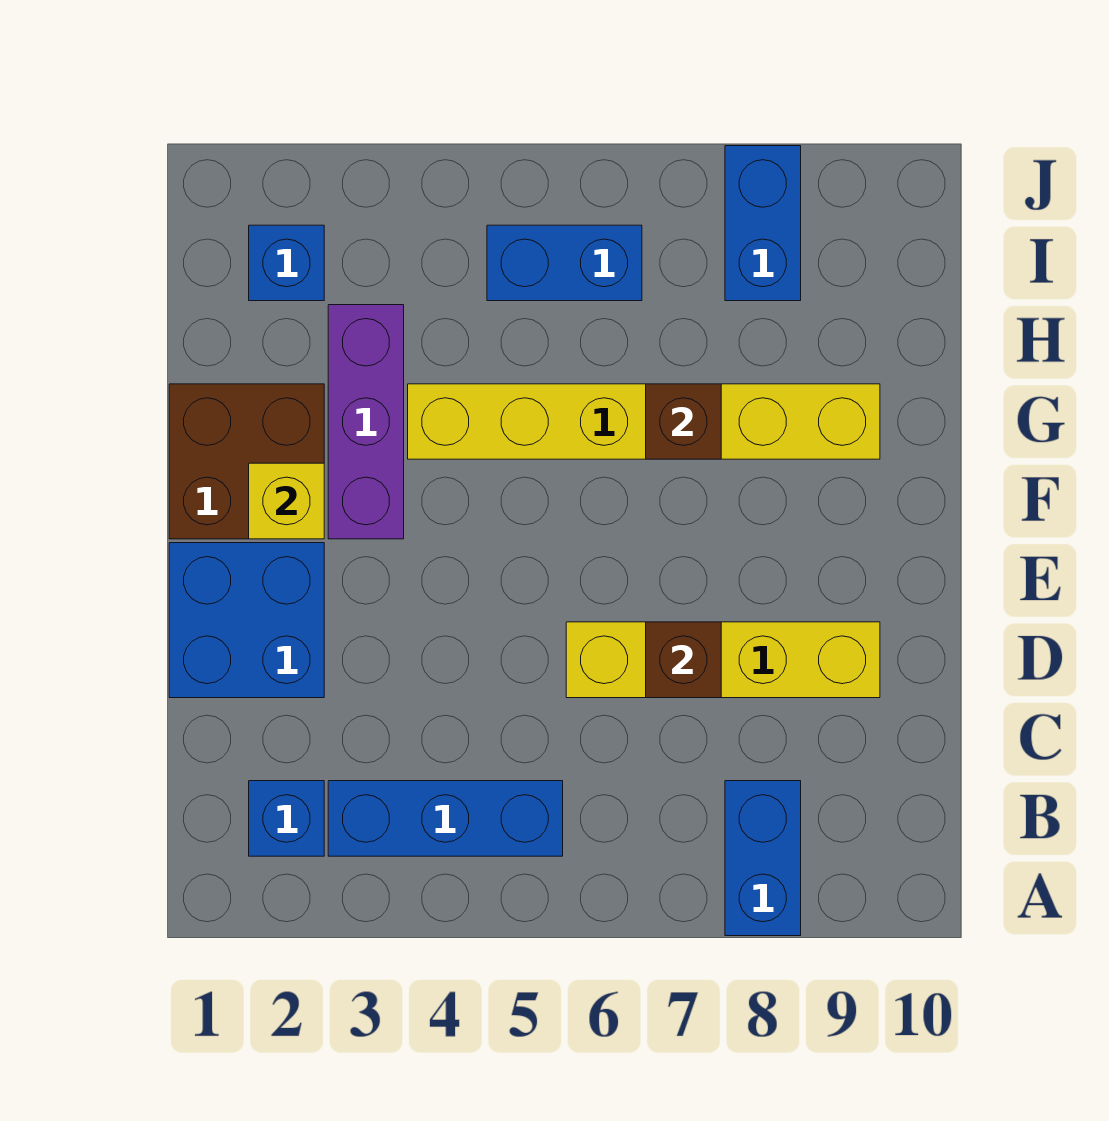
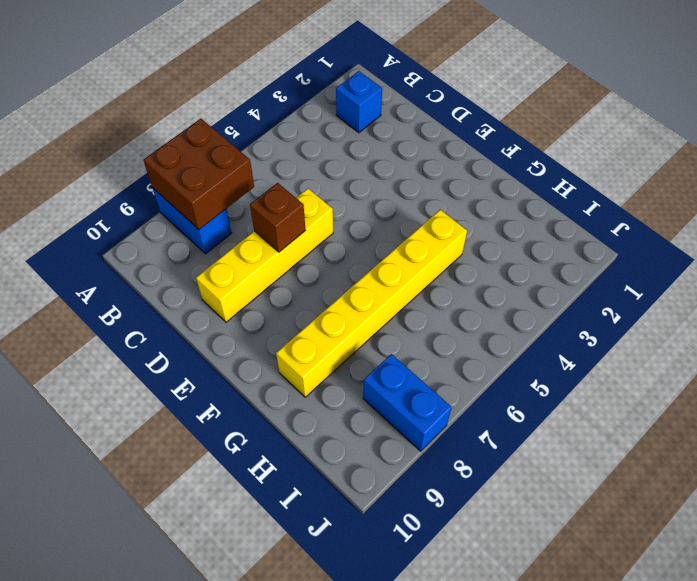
brown brick A7:B8 level 2 -> brown brick F1:G2 level 1
none -> blue brick B3:B5 level 1
none -> blue brick D1:E2 level 1
none -> purple brick F3:H3 level 1

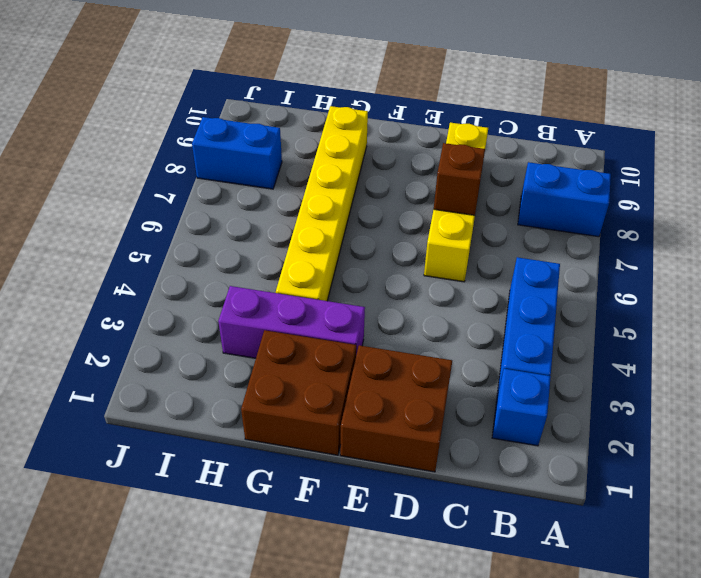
brown brick D1:E2 level 1 -> blue brick D1:E2 level 1
none -> blue brick I2 level 1
none -> blue brick I5:I6 level 1
none -> yellow brick F2 level 2

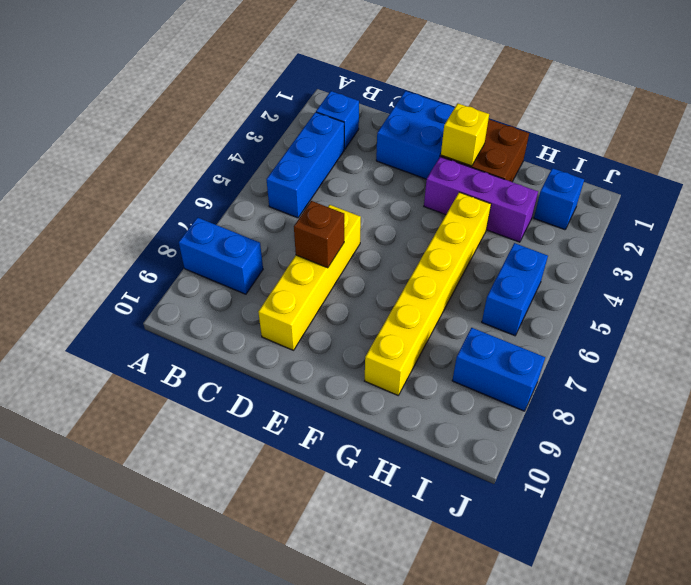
none -> brown brick G7 level 2

